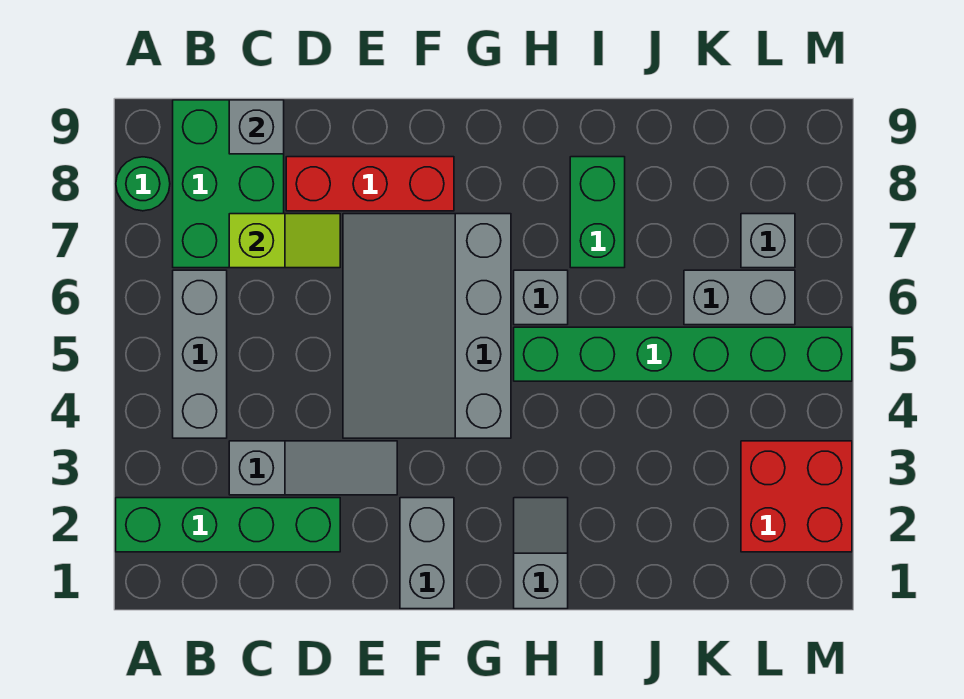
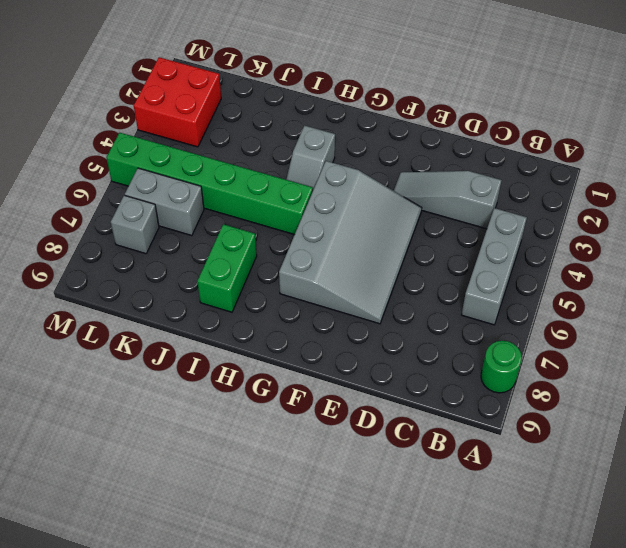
grey slope H3:H4 level 1 top 3 -> grey slope H1:H2 level 1 top 1
none -> green brick A2:D2 level 1
none -> green brick B7:C9 level 1
none -> red brick D8:F8 level 1

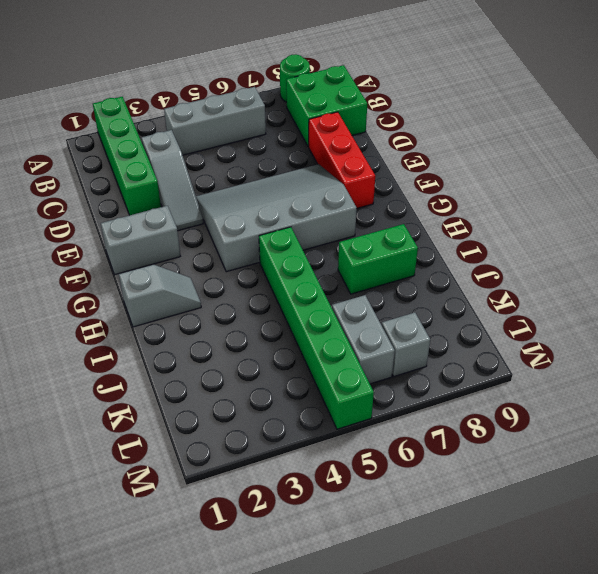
green brick B8:C9 level 1 -> green brick B7:C9 level 1
none -> grey brick H6 level 1
none -> red brick L2:M3 level 1
none -> lime slope C7:D7 level 2 top C

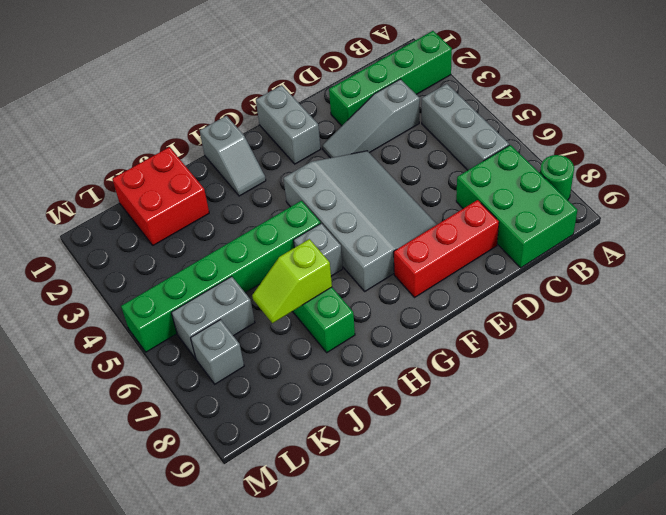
lime slope I7:J7 level 2 top I -> lime slope C7:D7 level 2 top C
red brick J1:K2 level 1 -> red brick L2:M3 level 1
none -> grey brick C9 level 2

